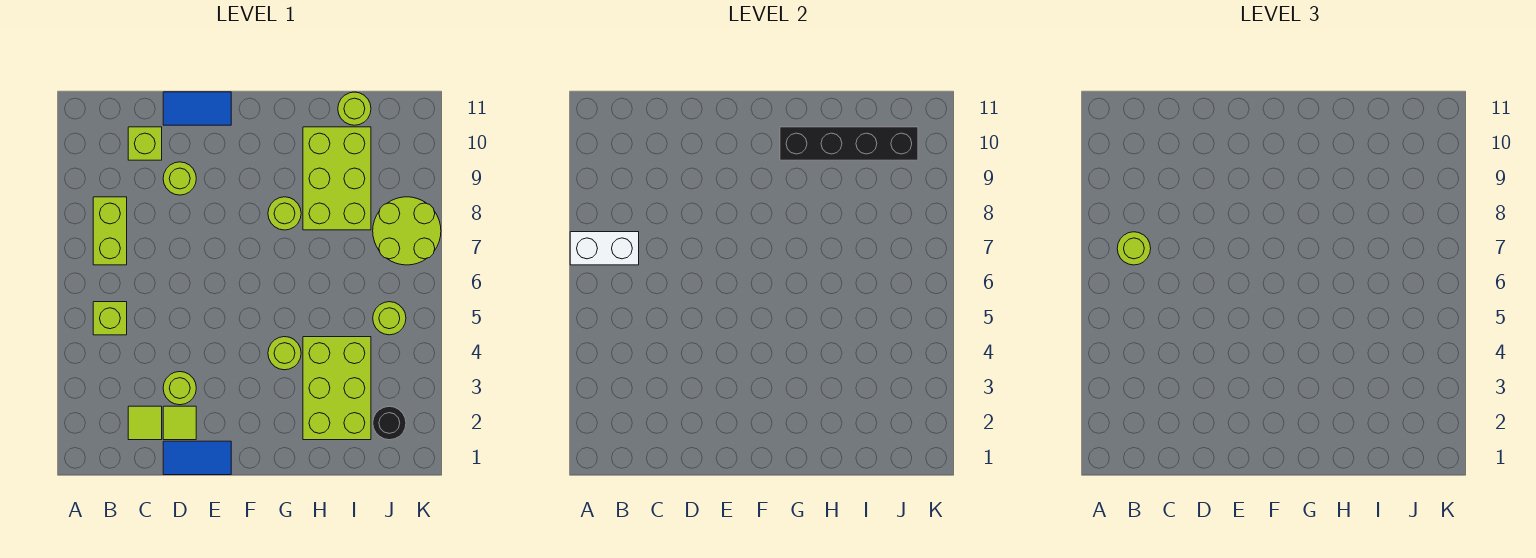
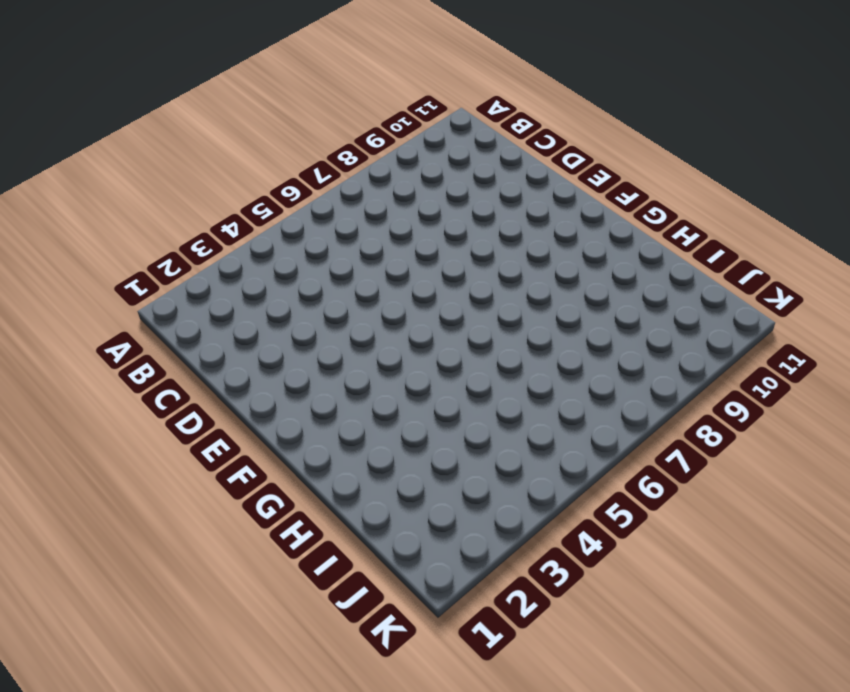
none -> lime brick B5 level 1
none -> lime brick B7:B8 level 1
none -> lime tile C2 level 1

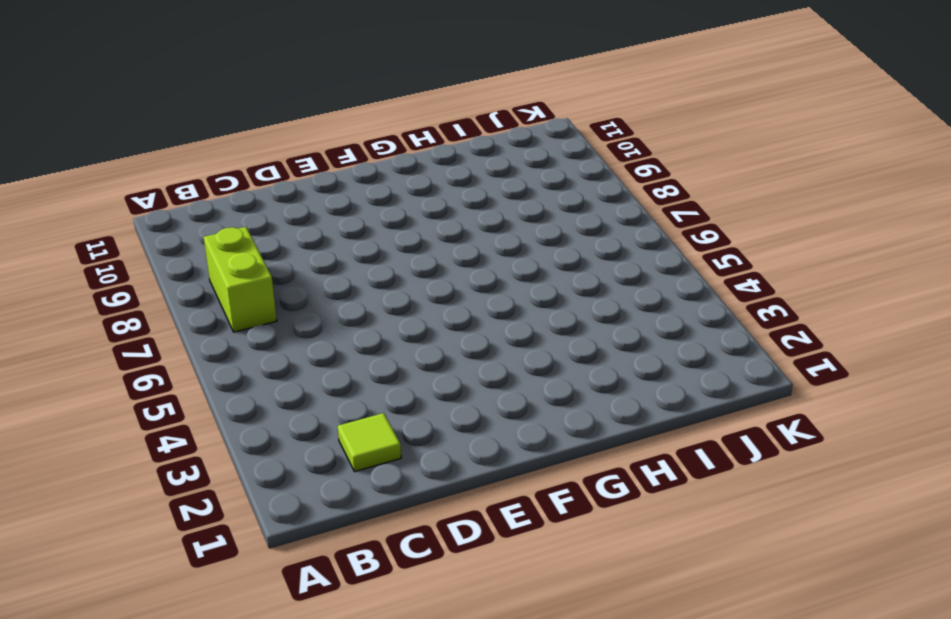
none -> lime brick B5 level 1
none -> lime brick C10 level 1
none -> blue tile D1:E1 level 1

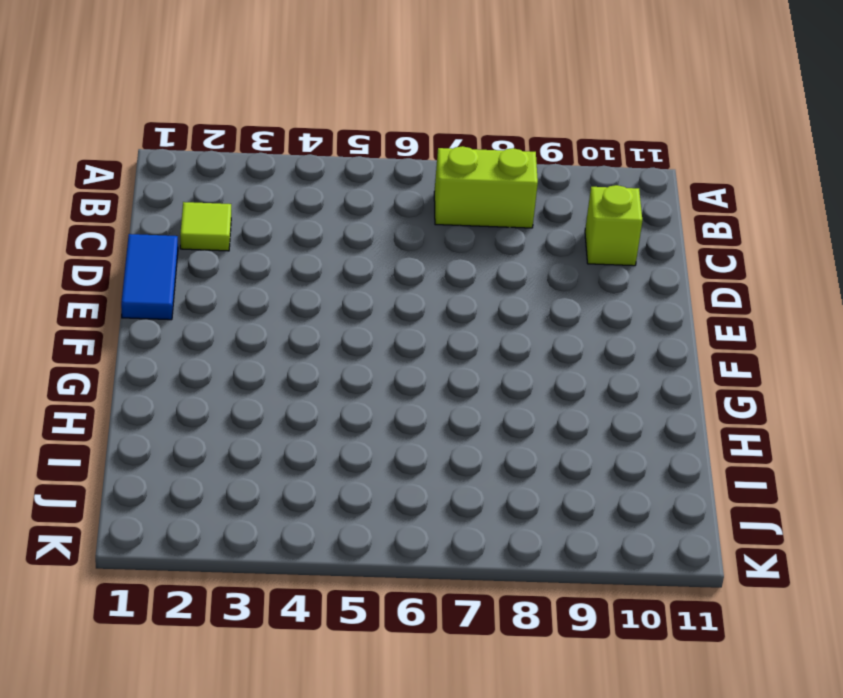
none -> lime brick B5 level 1
none -> lime tile D2 level 1
none -> lime round brick D3 level 1

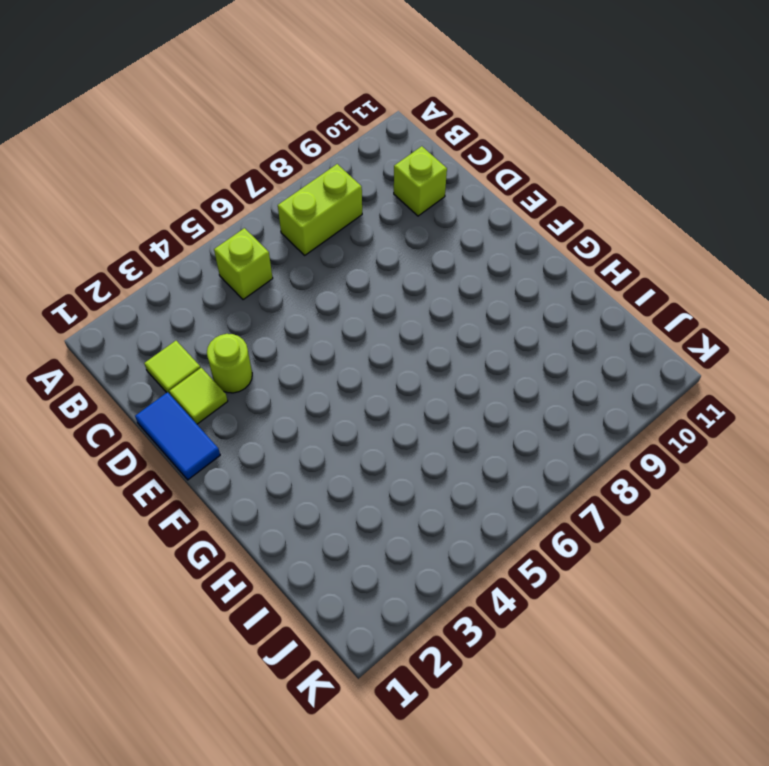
none -> lime round brick D9 level 1
none -> blue tile D11:E11 level 1
none -> lime round brick G4 level 1

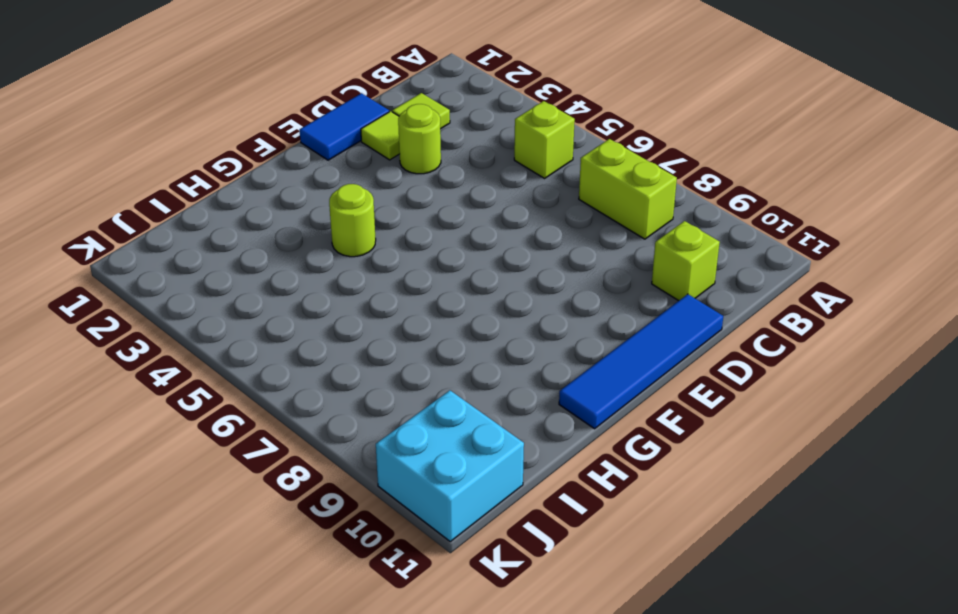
blue tile D11:G11 level 1 -> blue tile D11:E11 level 1
cyan brick J10:K11 level 1 -> none
none -> lime round brick D9 level 1
none -> lime round brick G8 level 1
none -> lime brick H2:I4 level 1

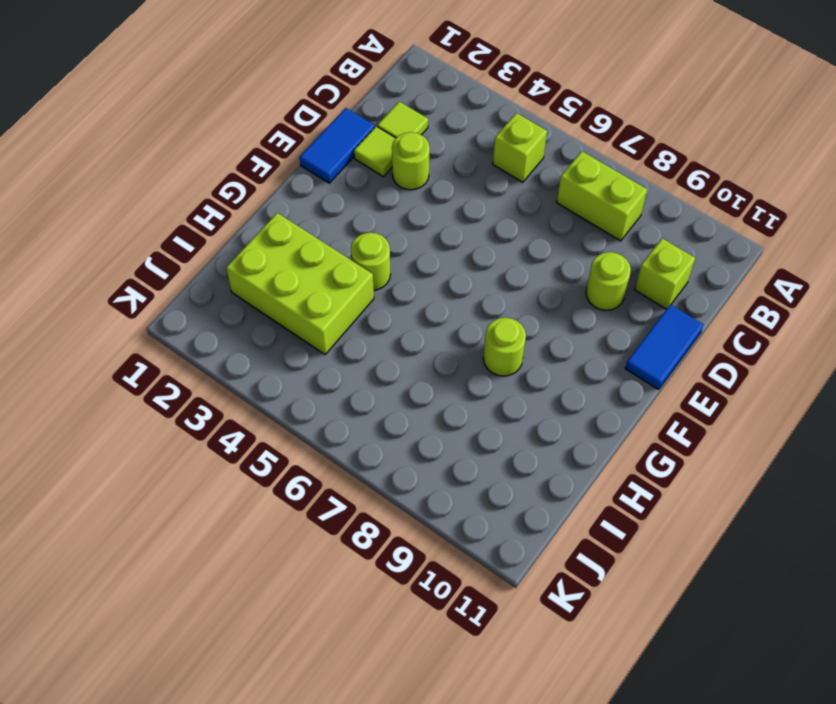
none -> lime brick H8:I10 level 1
none -> lime round brick I11 level 1
none -> black round brick J2 level 1

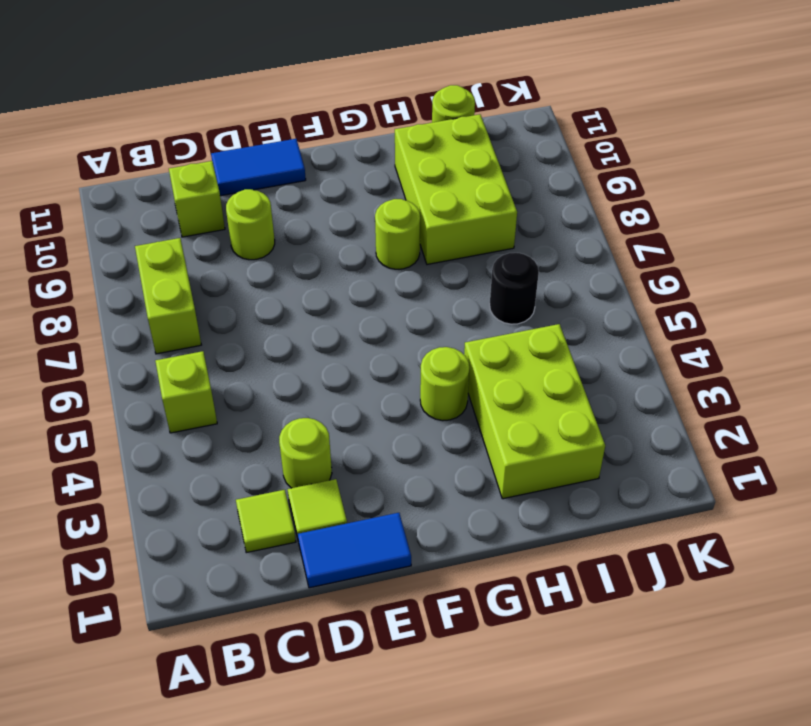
black round brick I6 level 1 -> black round brick J2 level 1
none -> lime round brick J5 level 1
none -> lime round brick J7:K8 level 1
none -> white brick A7:B7 level 2

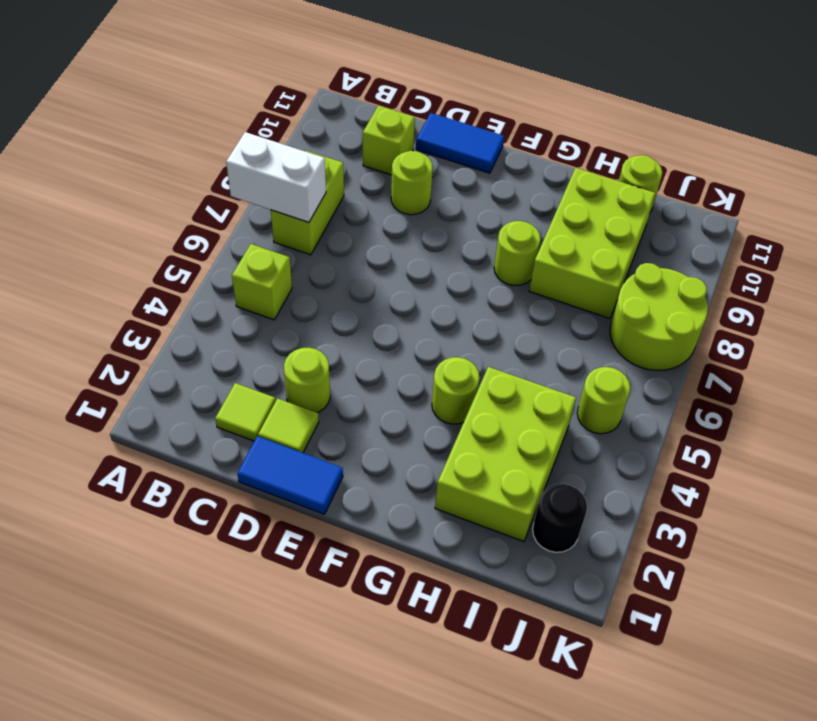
none -> black brick G10:J10 level 2
none -> lime round brick B7 level 3

